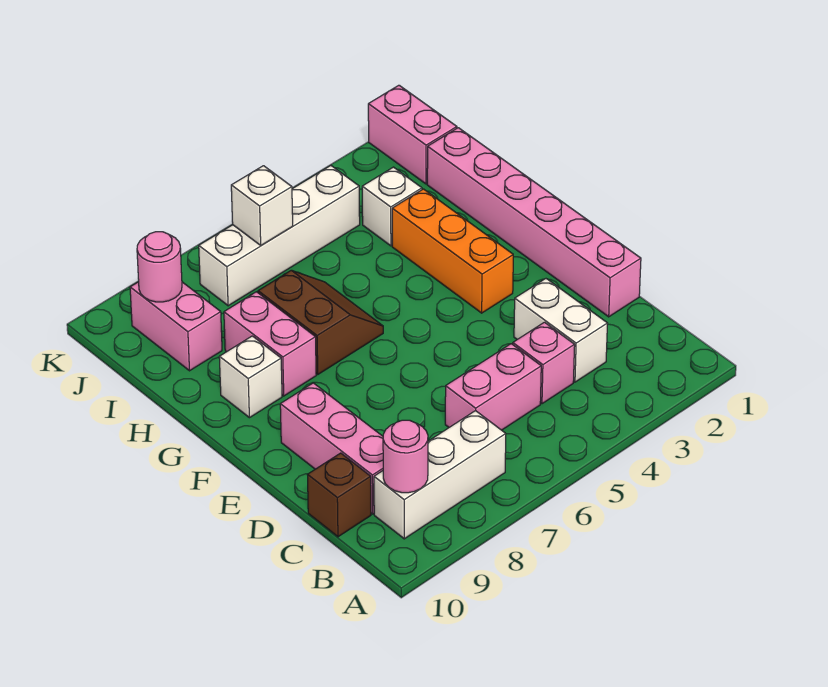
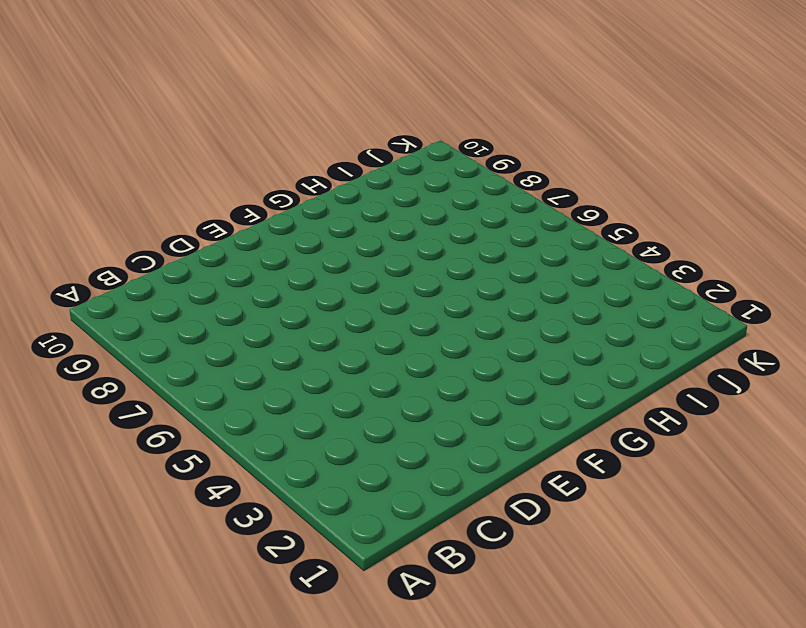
none -> white brick B7:B9 level 1
none -> white brick C3:D3 level 1
none -> pink brick C4 level 1

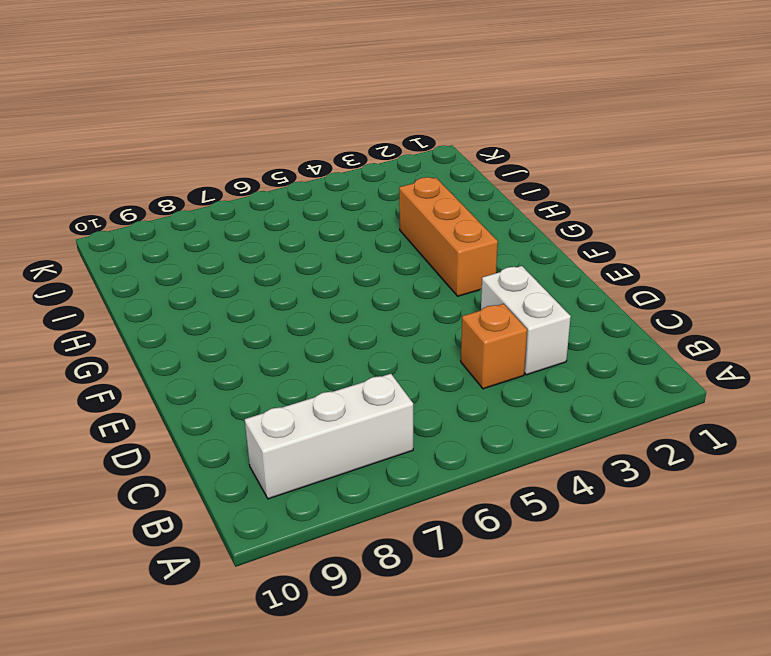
orange brick C4 level 1 -> pink brick C4 level 1
none -> pink brick C5:C6 level 1
none -> pink brick C9:E9 level 1
none -> brown brick C10 level 1

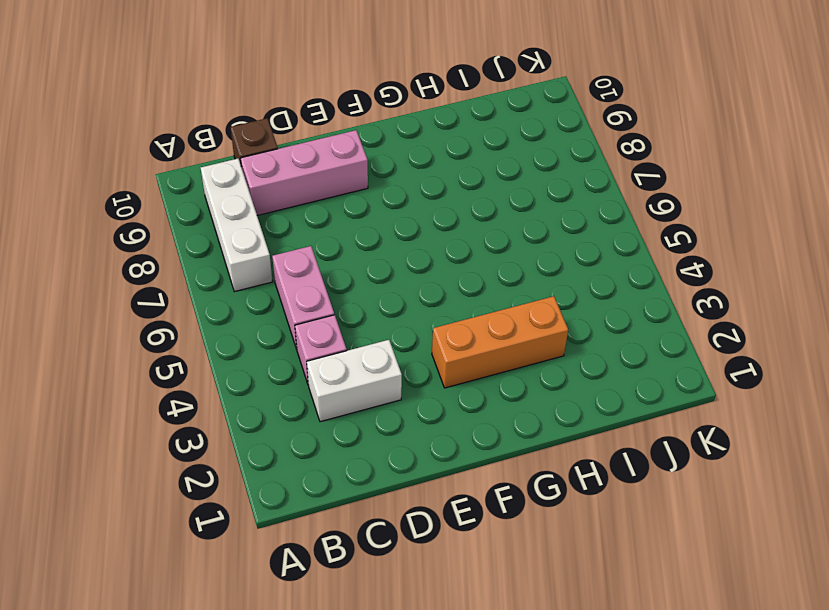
none -> pink brick D1:I1 level 1
none -> brown slope G6:H7 level 1 top 7
none -> pink brick G8:H8 level 1

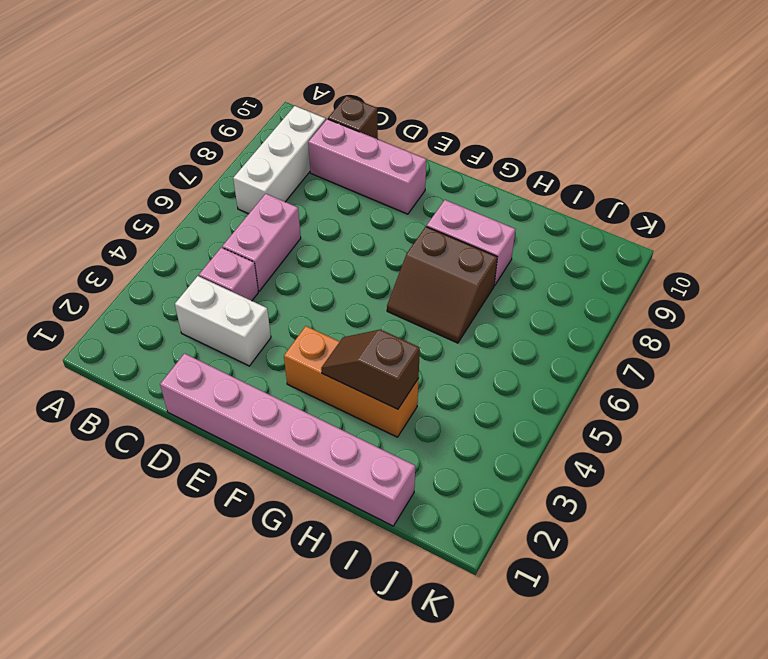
brown slope G3:H3 level 2 top H -> none
none -> white brick G9 level 1
none -> white brick I3 level 1
none -> pink brick I9:J9 level 1

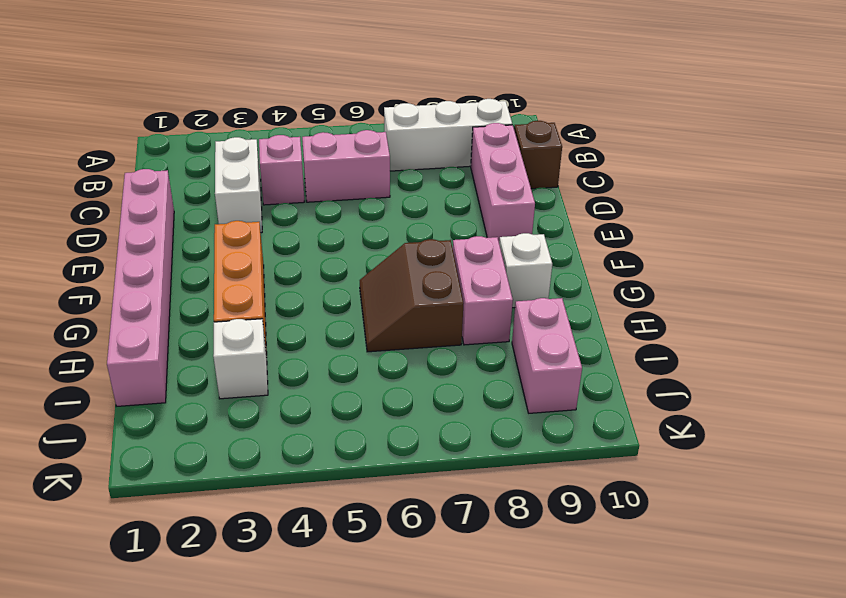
none -> pink brick J1:K1 level 1
none -> white brick J4:J7 level 1
none -> pink round brick B9 level 2

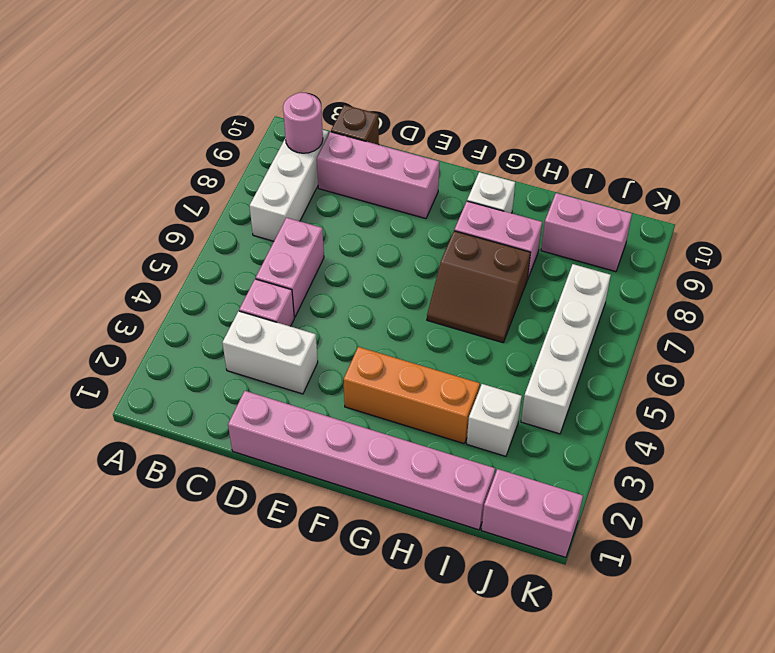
none -> white brick J6 level 2
none -> pink round brick J9 level 2

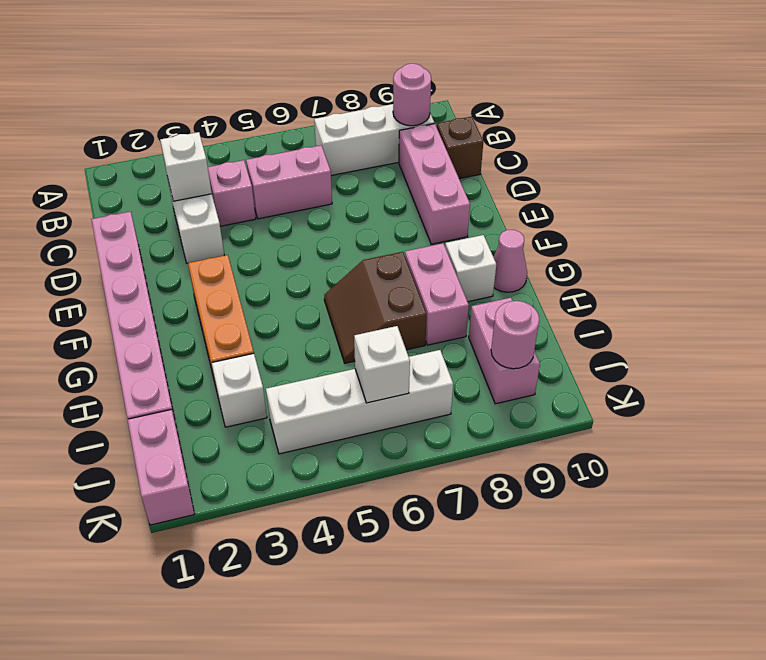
white brick C3 level 2 -> none
pink cone G10 level 1 -> none

